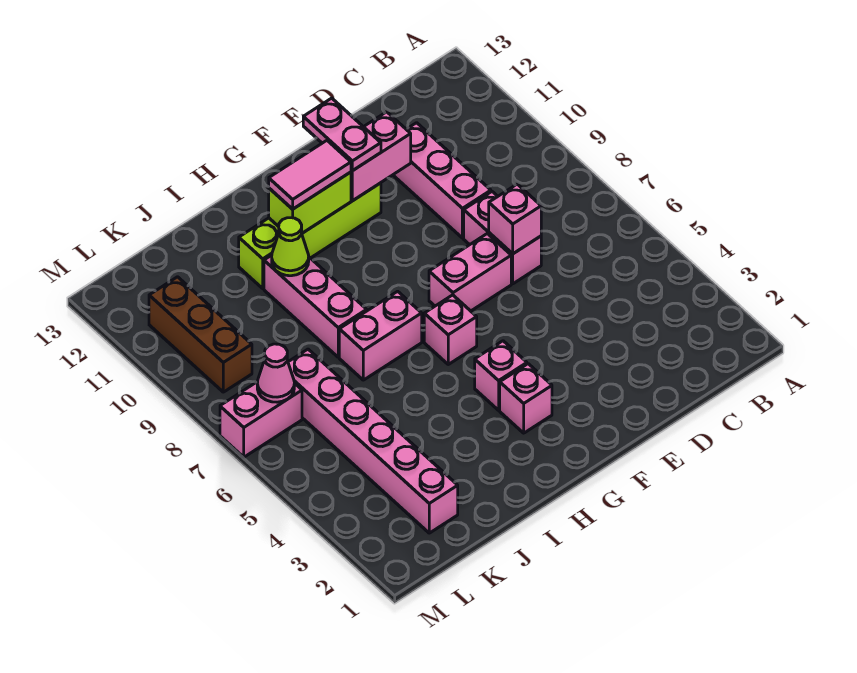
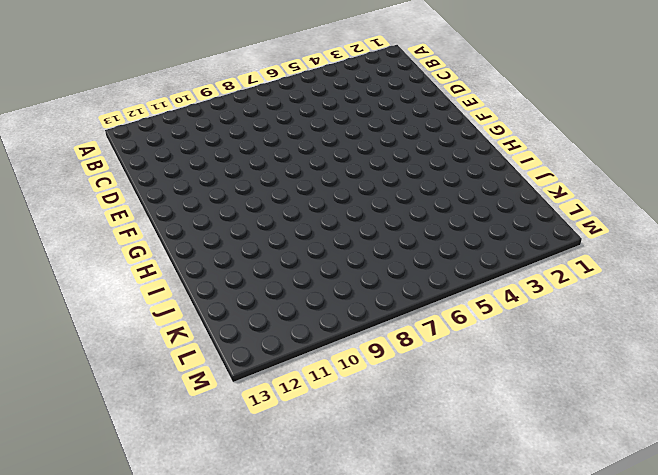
none -> pink brick D7:D8 level 1
none -> pink brick D9:D11 level 1
none -> pink brick E7:F7 level 1

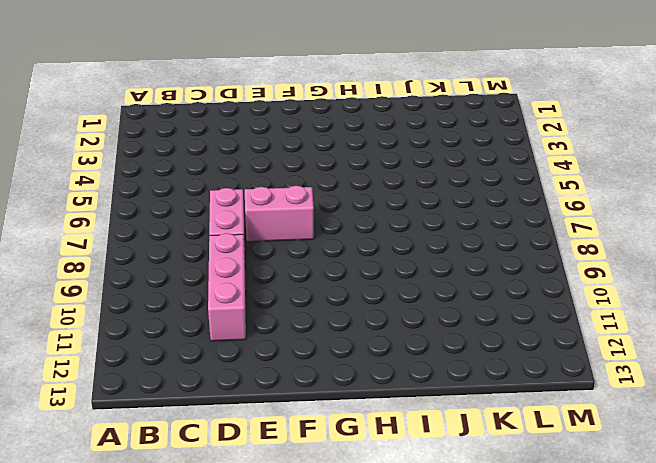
none -> lime brick F11:I11 level 1
none -> pink brick G3 level 1
none -> pink brick G4 level 1

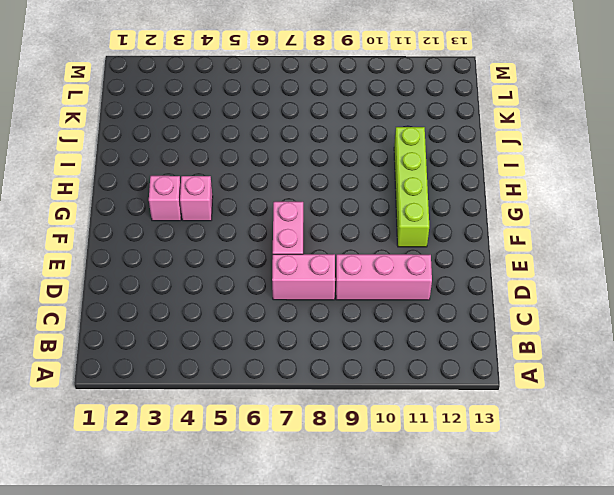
none -> pink brick G6 level 1
none -> pink brick H7:I7 level 1
none -> pink brick I8:I10 level 1

